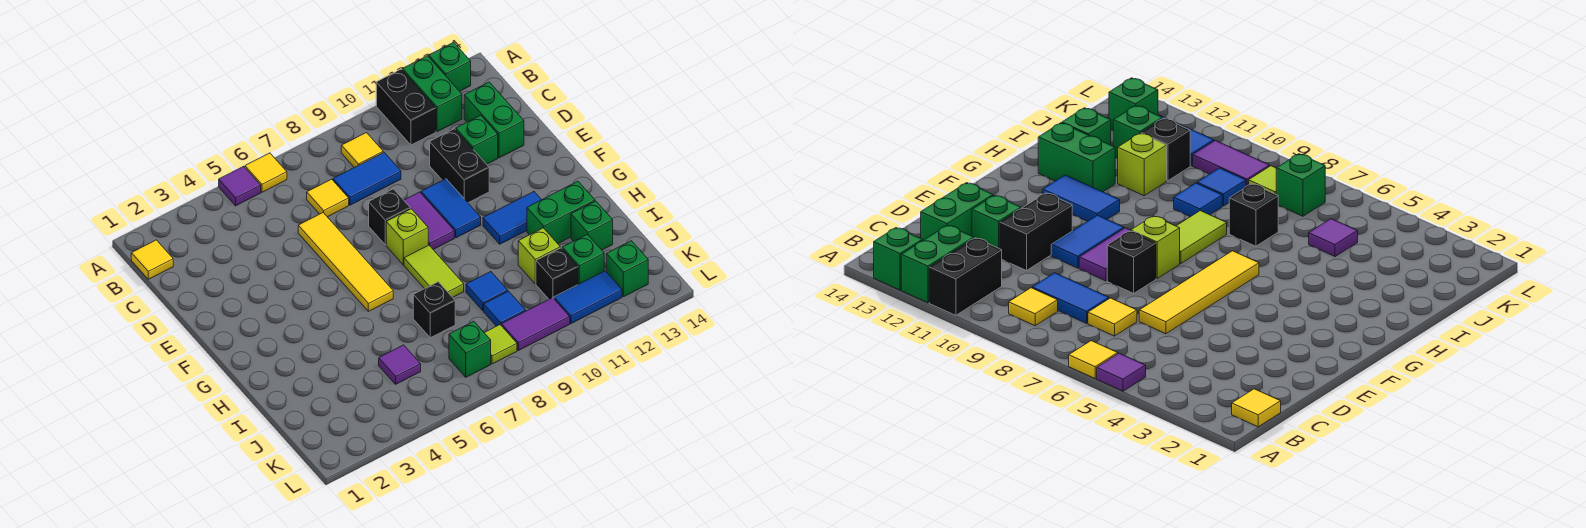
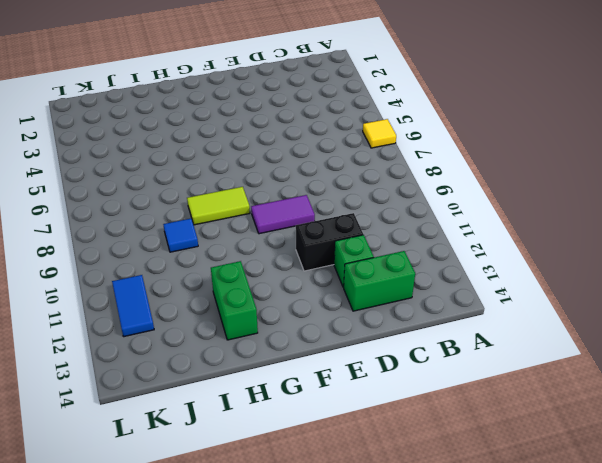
none -> purple tile A5 level 1
none -> black brick A11:B11 level 1
none -> green brick A12:B12 level 1
none -> green brick A13 level 1

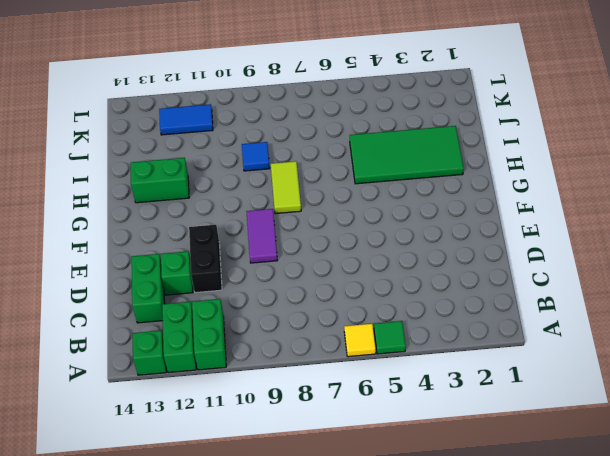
green tile A5 level 1 -> purple tile A5 level 1
green brick A11:B11 level 1 -> black brick A11:B11 level 1
green tile H2:I5 level 1 -> none
none -> yellow tile B1 level 1
none -> yellow tile B9 level 1
none -> yellow tile C7 level 1
none -> blue tile C8:C9 level 1

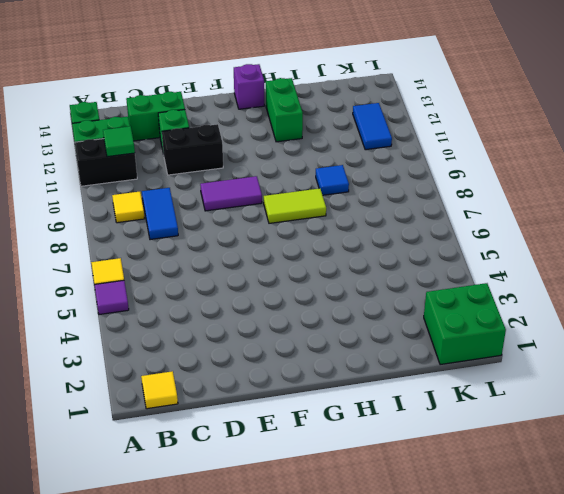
green tile B11 level 2 -> none
purple brick G14 level 1 -> none
green brick K1:L2 level 1 -> none
none -> yellow tile C7 level 1
none -> yellow tile D6:G6 level 1
none -> black brick E8 level 1
none -> blue tile E10:F10 level 1

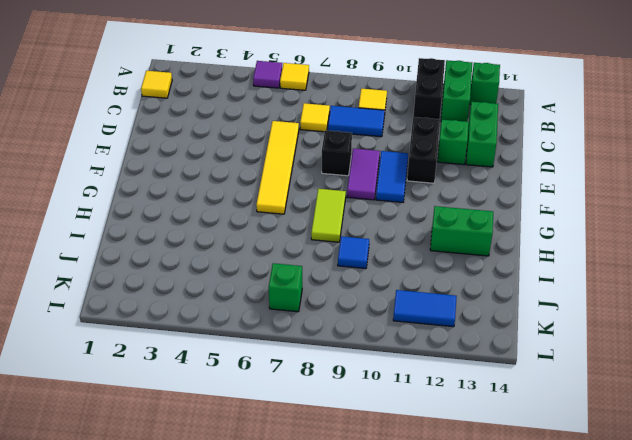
none -> lime brick F8 level 1
none -> blue tile G11:G12 level 1
none -> black brick I7 level 1
none -> lime brick I11 level 1

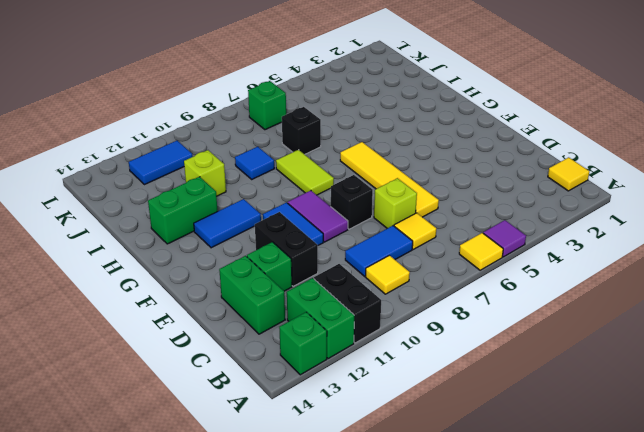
lime brick D7 level 1 -> lime brick F8 level 1
none -> green brick I13 level 1
none -> purple tile J5 level 1
none -> blue tile J9 level 1
none -> black brick J11 level 1

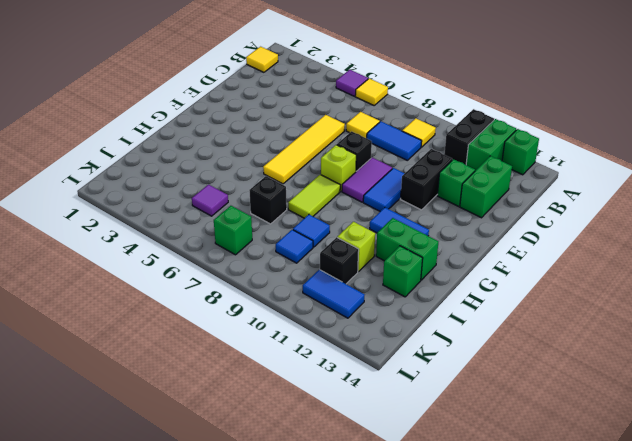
none -> green brick J12 level 1
none -> lime tile K8 level 1
none -> purple tile K9:K10 level 1
none -> green brick K13 level 1

